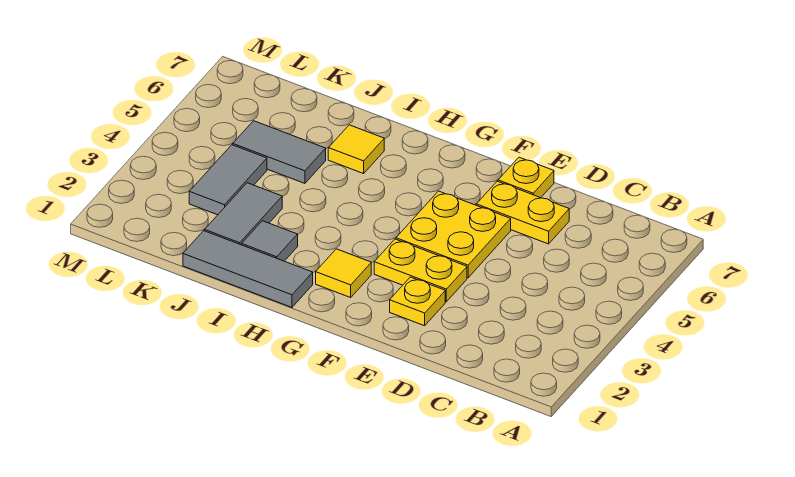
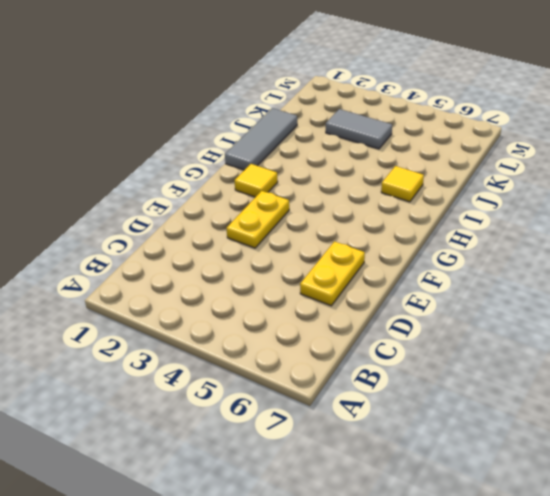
none -> yellow plate E2 level 1
none -> yellow plate E4:F5 level 1
none -> yellow plate E7 level 1

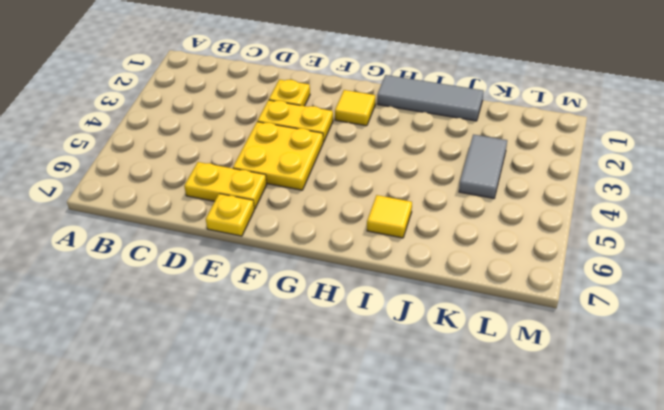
none -> grey tile I2 level 1
none -> grey tile J2:J3 level 1
none -> grey tile J5:K5 level 1

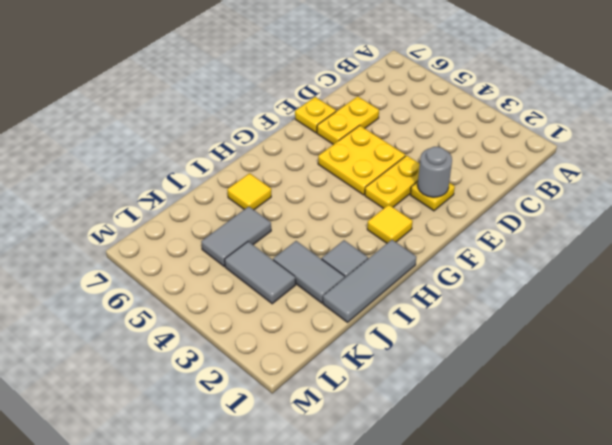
grey round brick E2 level 2 -> none

